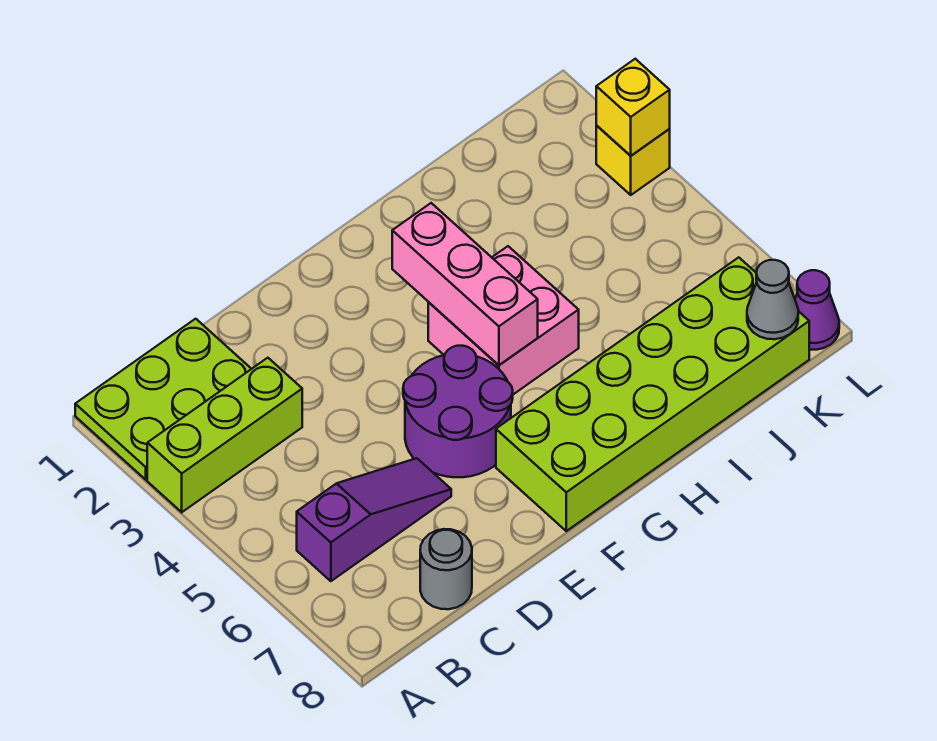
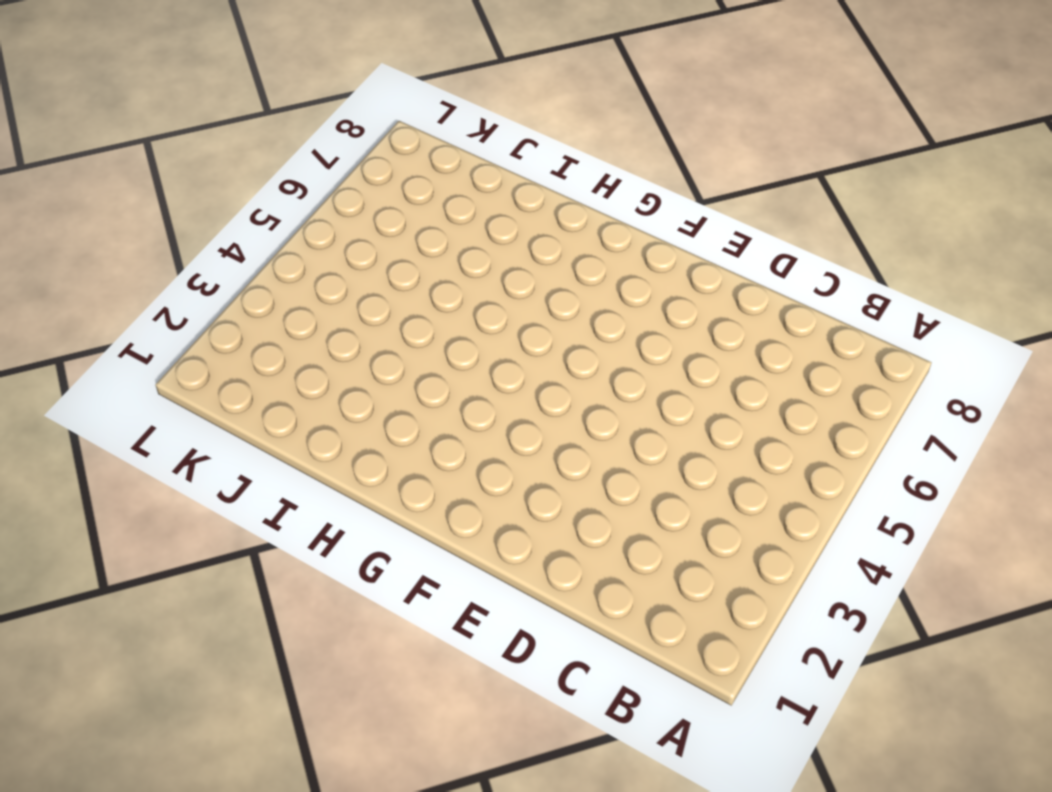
none -> lime plate A1:C2 level 1
none -> lime brick A3:C3 level 1
none -> purple slope B6:D6 level 1 top B

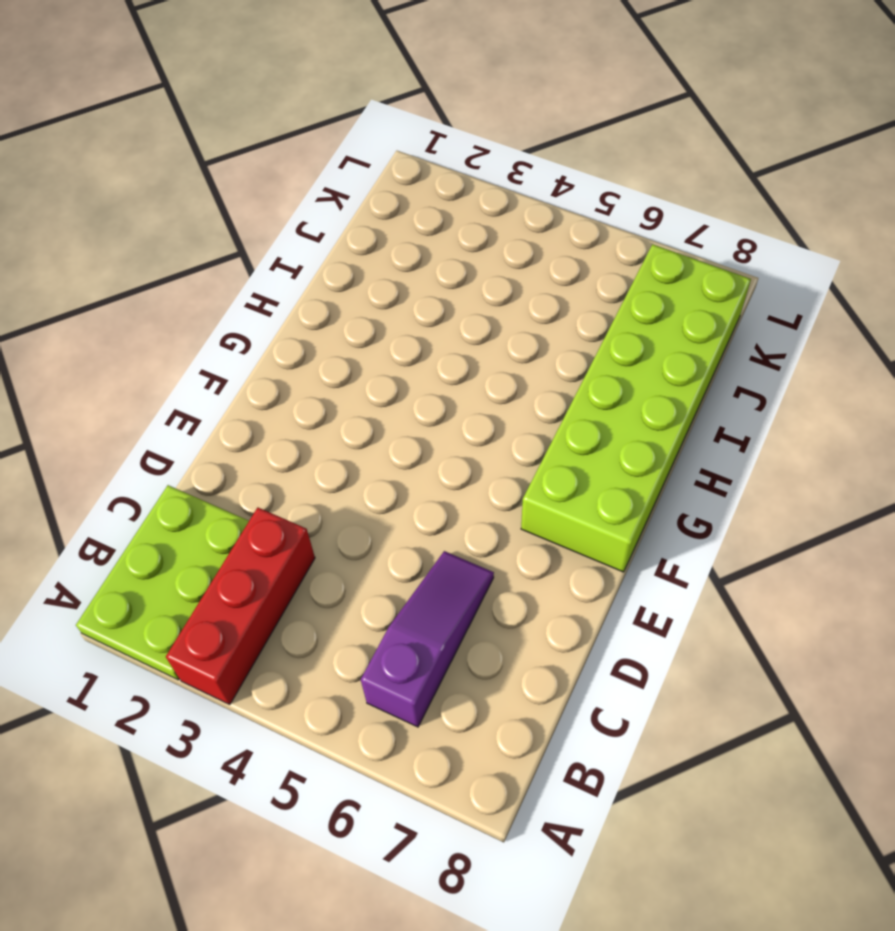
red brick A3:C3 level 1 -> lime brick A3:C3 level 1
none -> grey round brick C8 level 1
none -> purple round brick E5:F6 level 1
none -> pink brick G4:H5 level 1

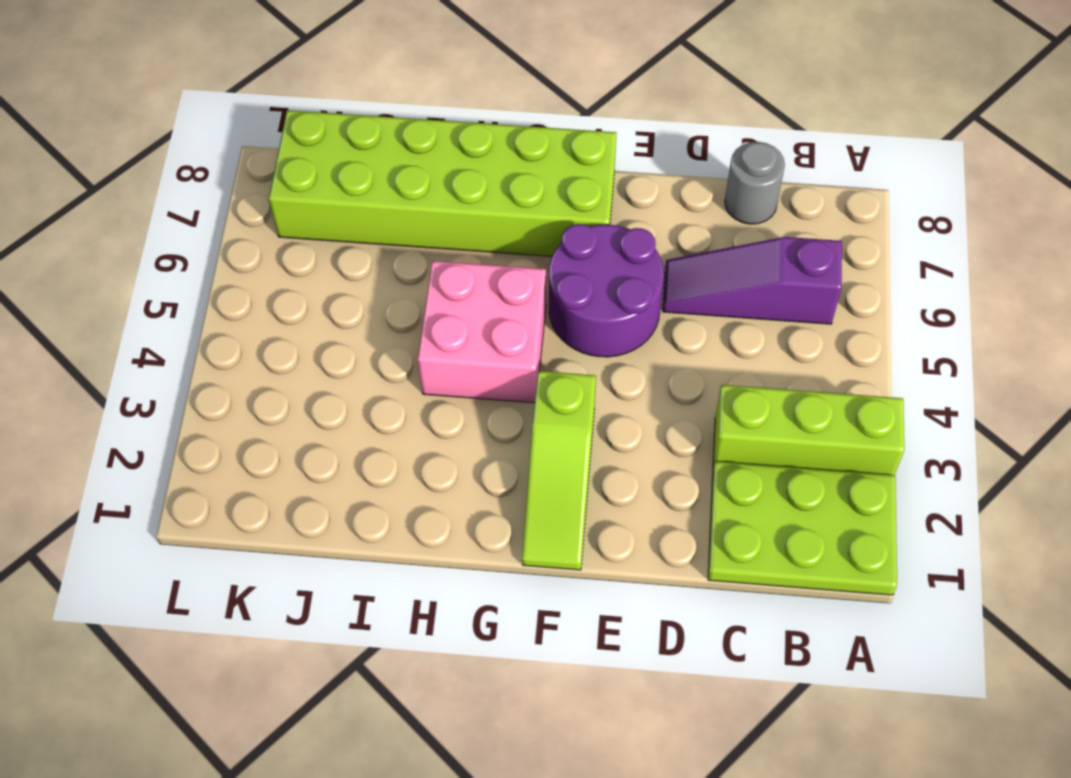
lime slope F1:F3 level 1 top 3 -> none
none -> yellow brick L3 level 1
none -> purple cone L8 level 1
none -> pink brick G3:G5 level 2

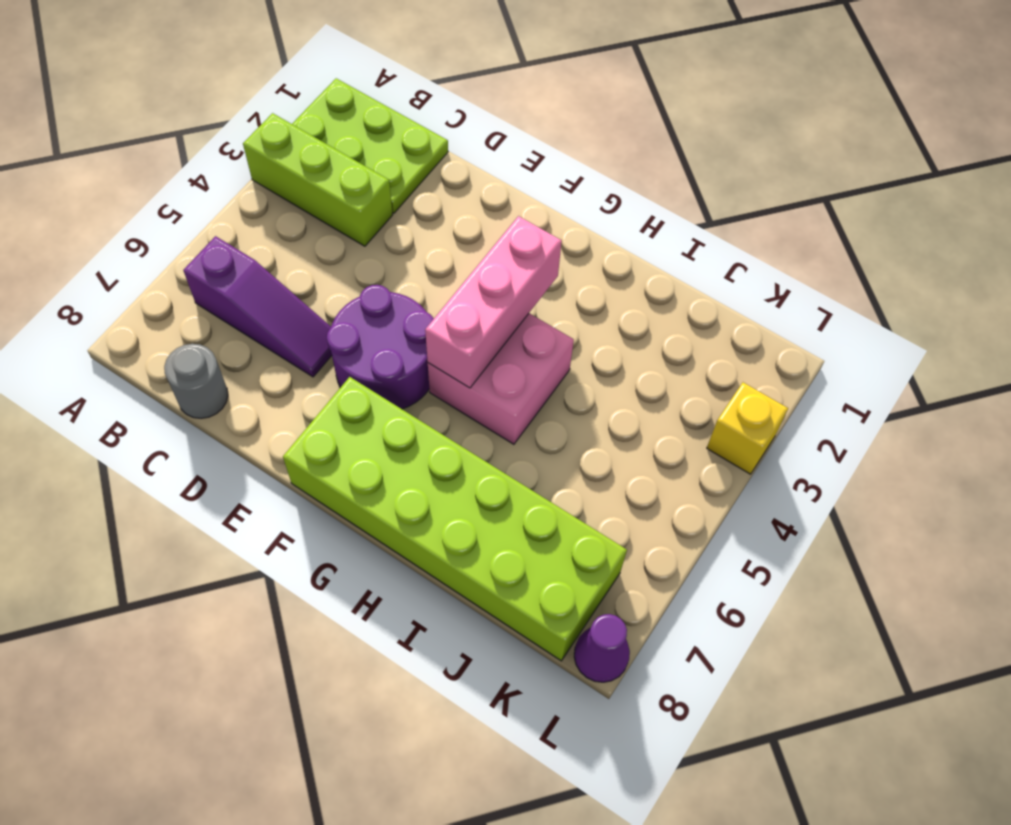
none -> grey cone K8 level 2
none -> yellow brick L3 level 2

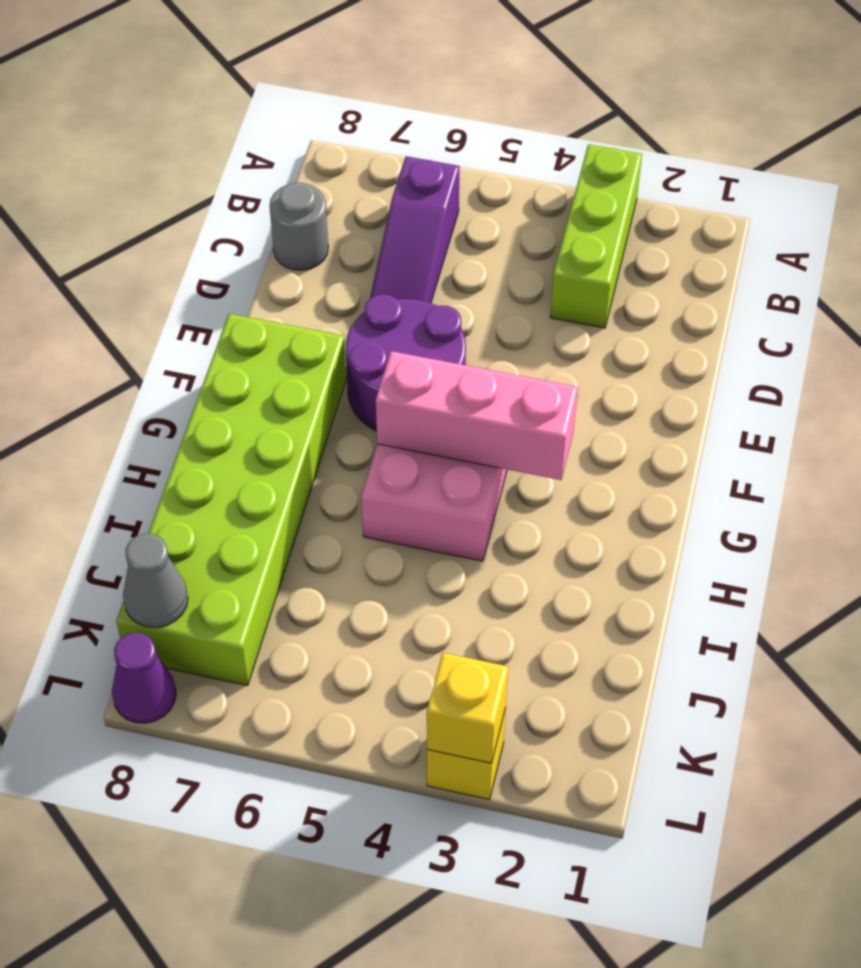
none -> lime plate A1:C2 level 1

